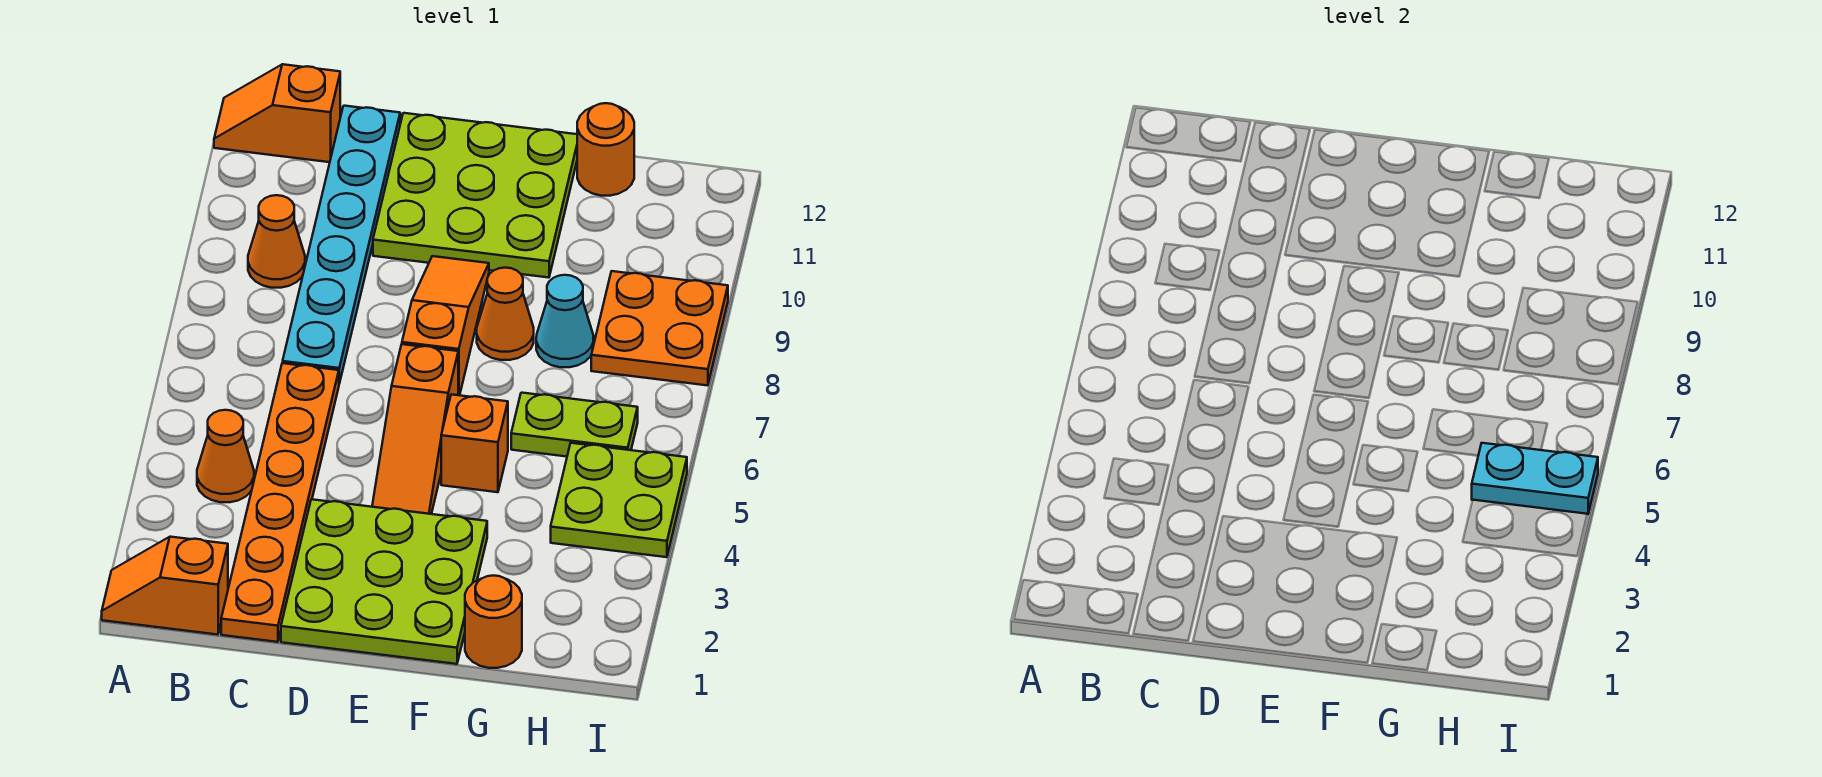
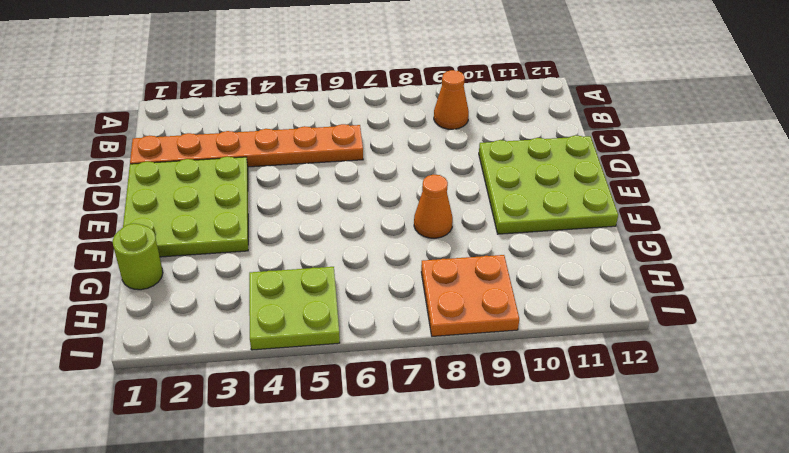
lime round brick G1 level 1 -> orange round brick G1 level 1
none -> orange slope A1:B1 level 1 top B
none -> orange slope A12:B12 level 1 top B
none -> orange cone B4 level 1

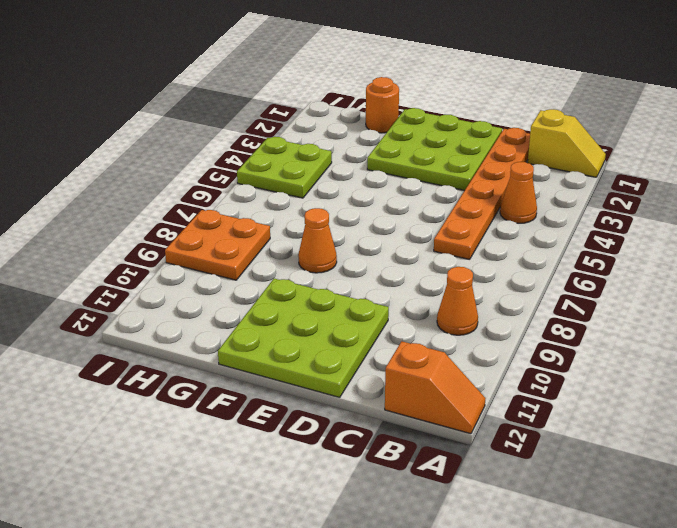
yellow slope A1:B1 level 1 top B -> orange slope A1:B1 level 1 top B
none -> cyan plate C7:C12 level 1
none -> orange slope E4:E6 level 1 top 6
none -> orange slope E7:E9 level 1 top 7

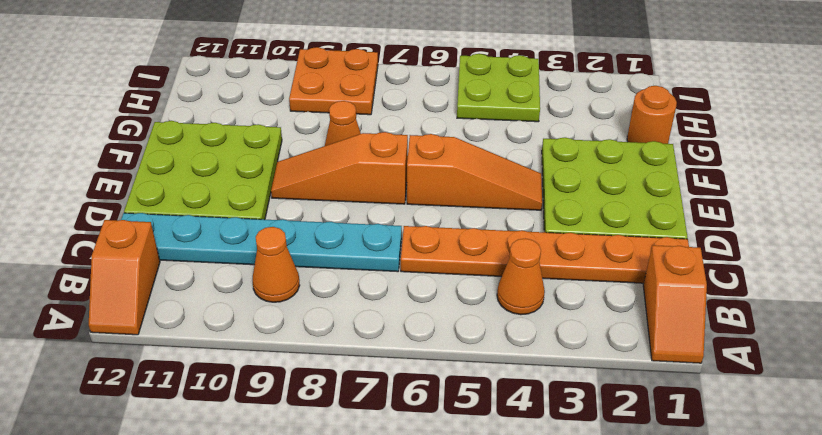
none -> orange brick F5 level 1
none -> lime plate G6:H6 level 1
none -> cyan cone G8 level 1

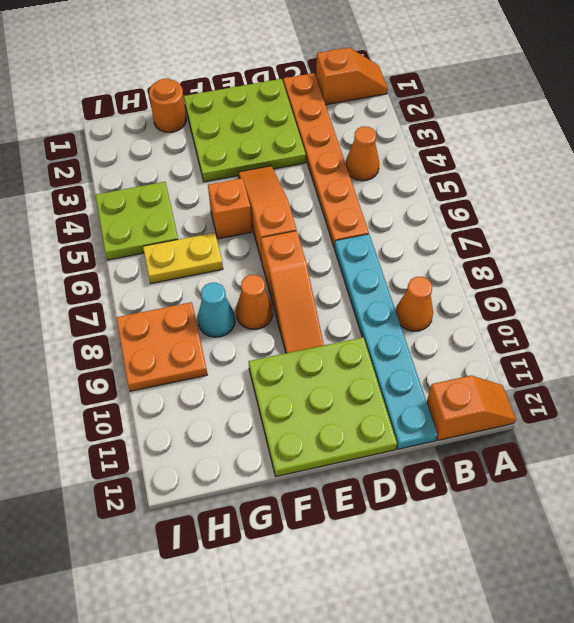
yellow plate G6:H6 level 1 -> lime plate G6:H6 level 1
none -> orange round brick G12 level 1
none -> cyan plate H5:I5 level 2

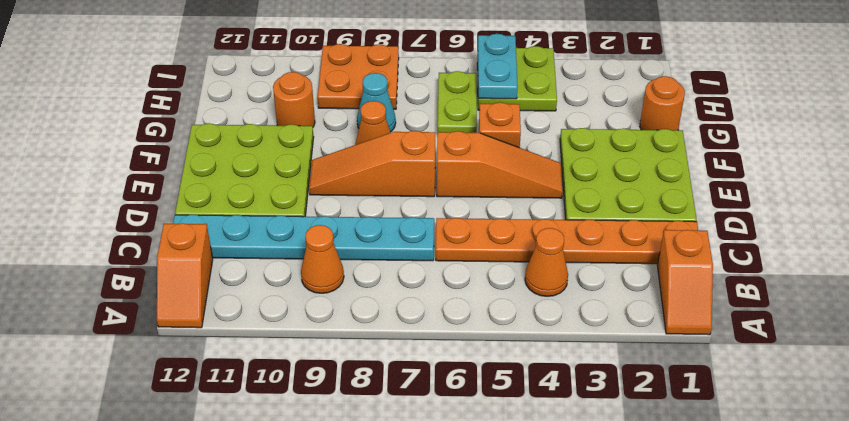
orange round brick G10 level 1 -> orange round brick G12 level 1

